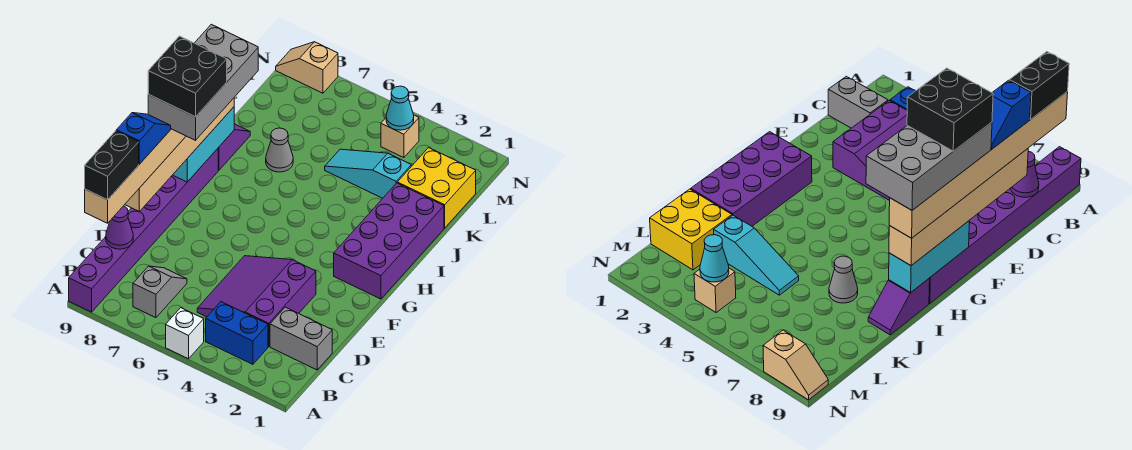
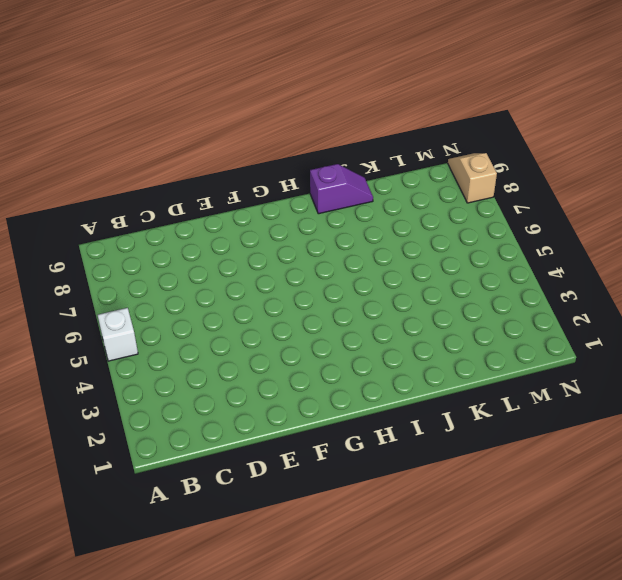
none -> purple brick A9:H9 level 1
none -> blue brick B3:B4 level 1
none -> grey slope B7:C7 level 1 top B

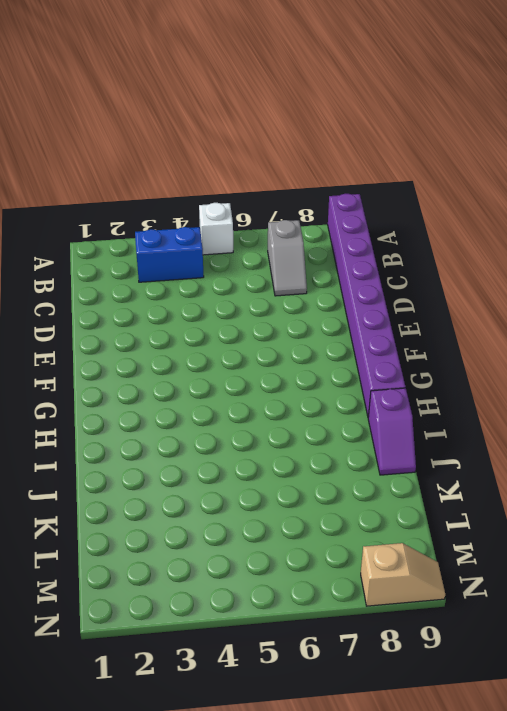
none -> grey brick C1:C2 level 1
none -> purple slope C3:E5 level 1 top 3
none -> purple brick G1:J2 level 1

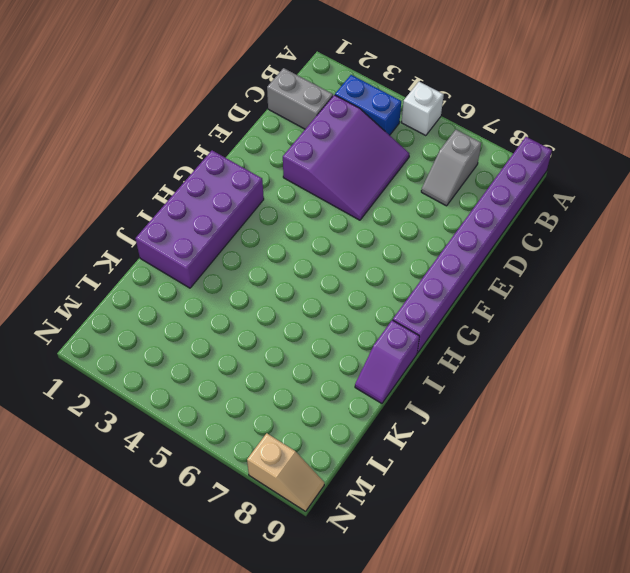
none -> grey cone J7 level 1
none -> yellow brick K1:L2 level 1
none -> cyan slope K3:K5 level 1 top 3

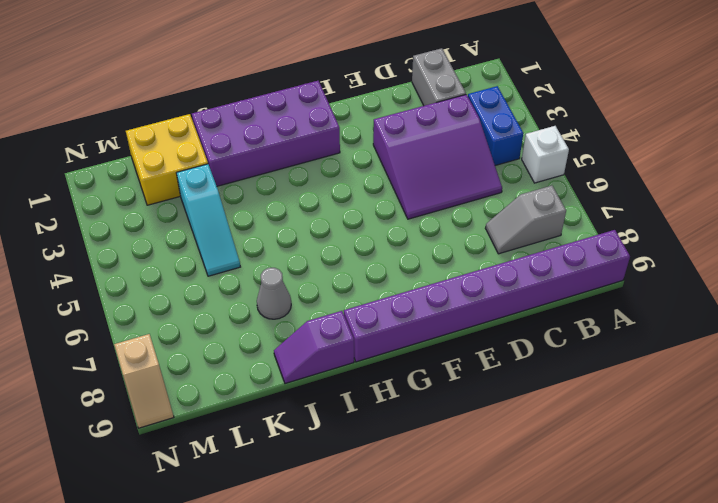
none -> tan brick M4 level 1
none -> purple cone C9 level 2
none -> cyan brick G9:I9 level 2

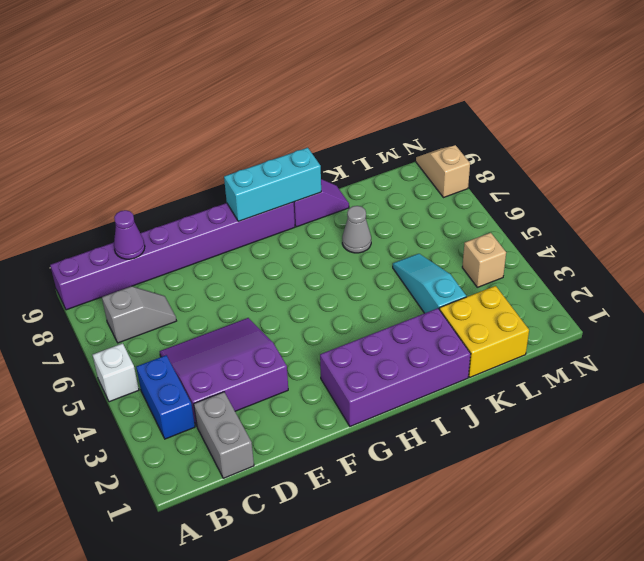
none -> cyan cone M4 level 2
none -> tan brick D9:I9 level 3
none -> tan brick B9:I9 level 4

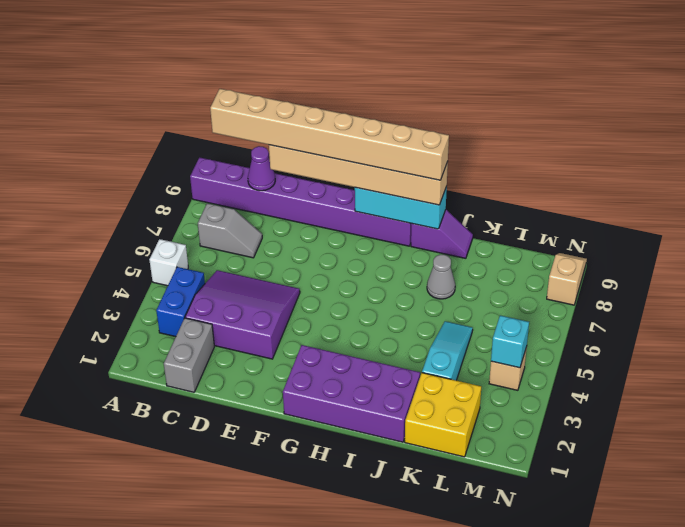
cyan brick M4 level 2 -> cyan cone M4 level 2
none -> black brick B9:C9 level 5
none -> blue slope D9:E9 level 5 top D
none -> grey brick F8:I9 level 5

